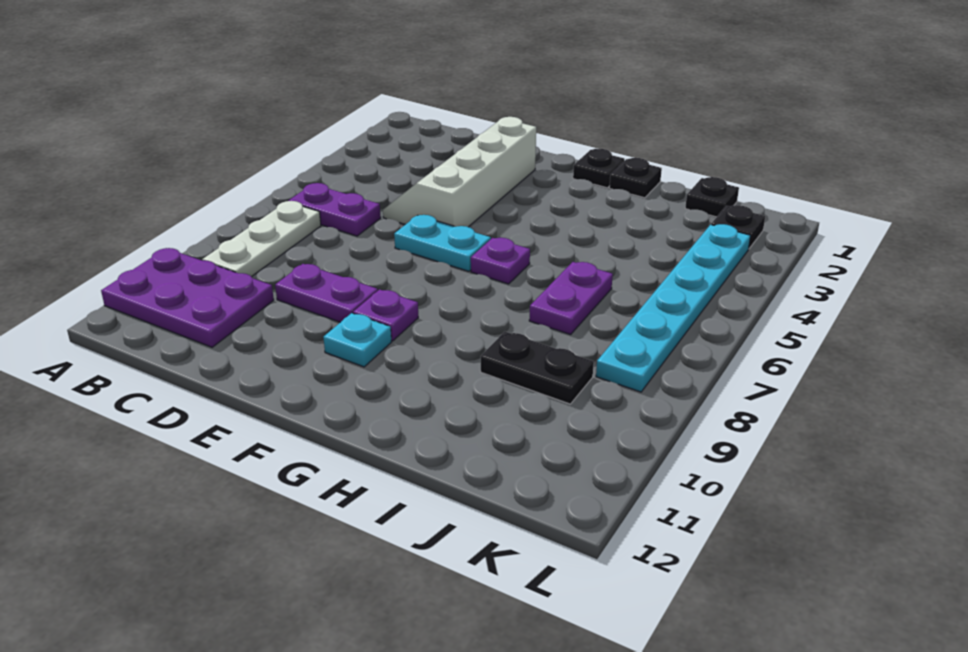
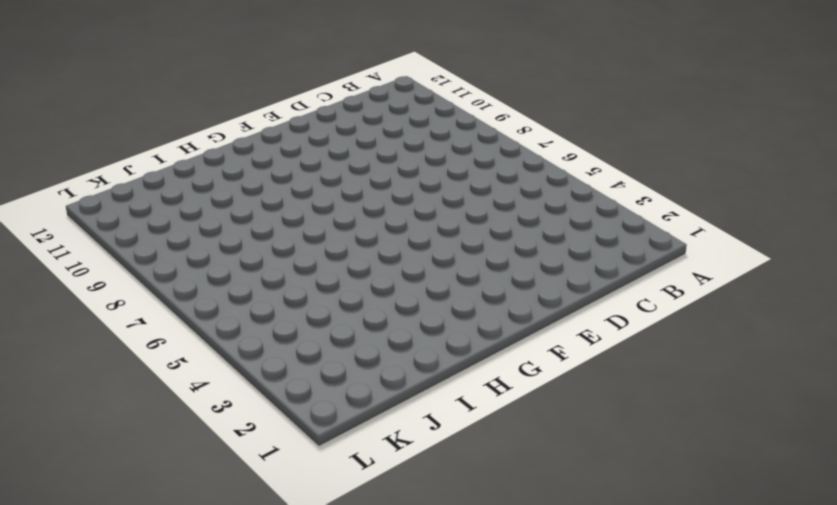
none -> purple plate A10:C11 level 1
none -> purple plate B6:C6 level 1
none -> white plate B7:B9 level 1

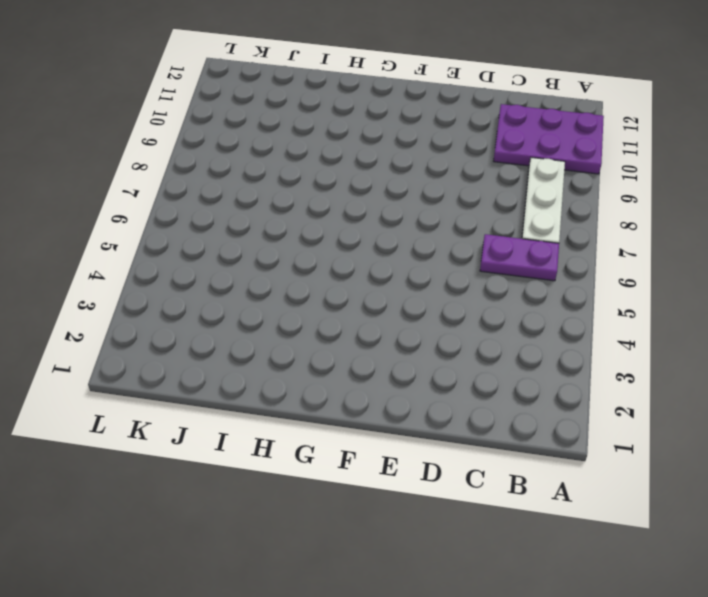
none -> white slope D2:E5 level 1 top E
none -> purple plate D9:E9 level 1
none -> cyan plate E6:F6 level 1

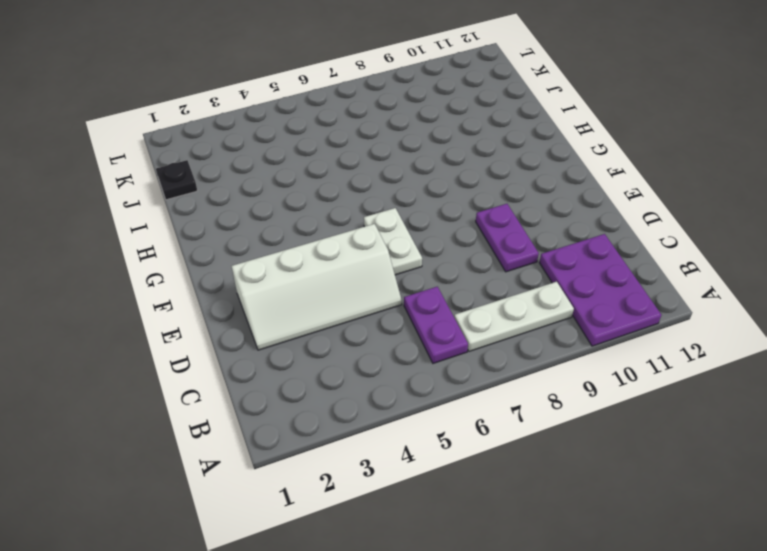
white plate E6:F6 level 1 -> cyan plate E6:F6 level 1
none -> purple plate F9 level 1
none -> cyan plate F10 level 1
none -> black plate G1 level 1

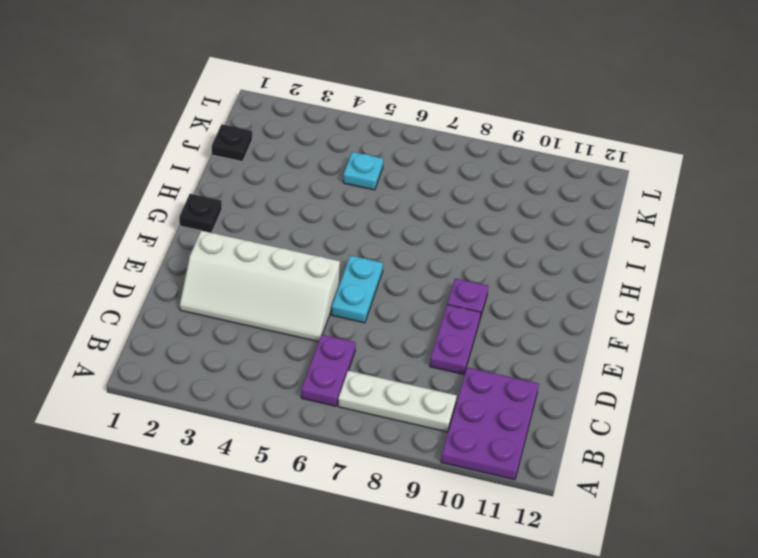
cyan plate J5 level 1 -> cyan plate F10 level 1
none -> purple plate G6 level 1
none -> black plate H1 level 1
none -> purple plate I6:I7 level 1

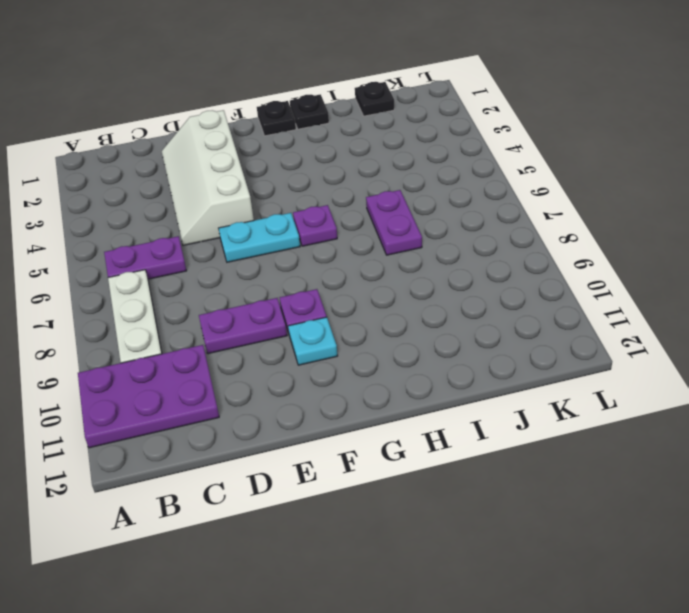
none -> black plate I9:J9 level 1
none -> black plate K2 level 1
none -> cyan plate K3:K8 level 1

